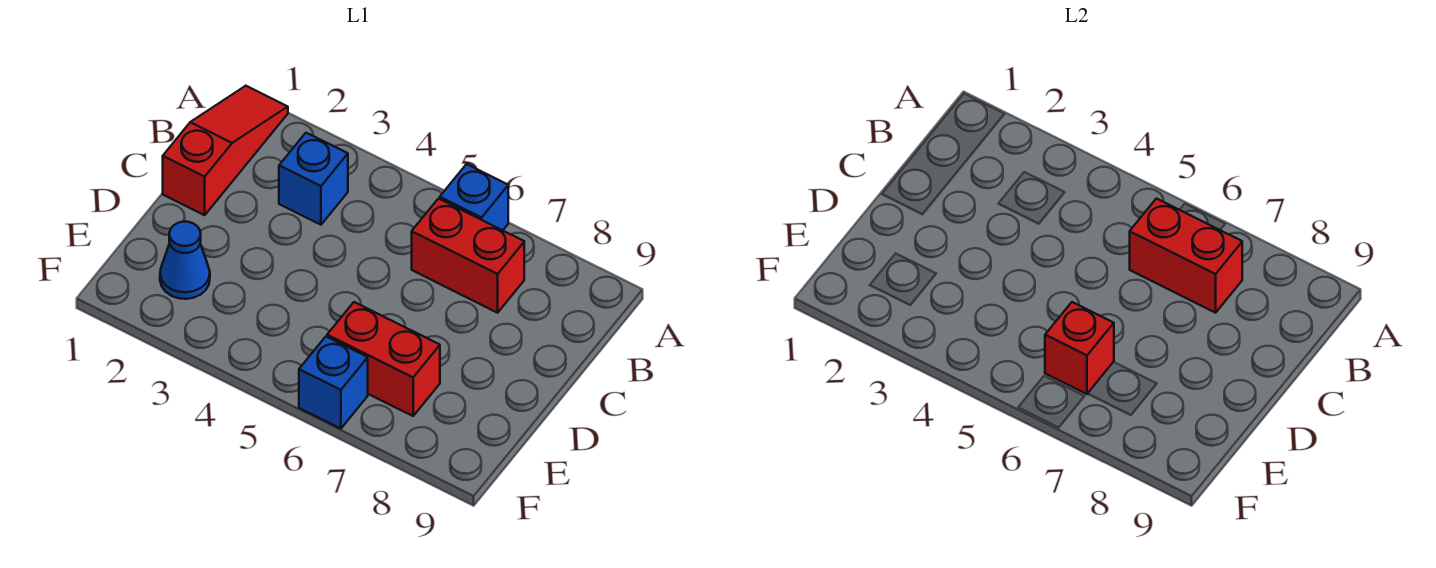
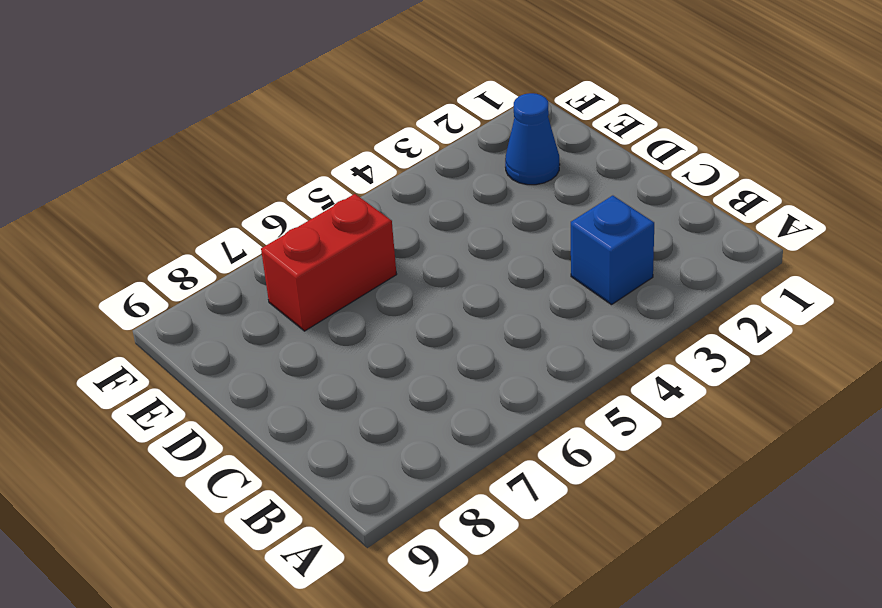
none -> red slope A1:C1 level 1 top C
none -> blue brick A6 level 1

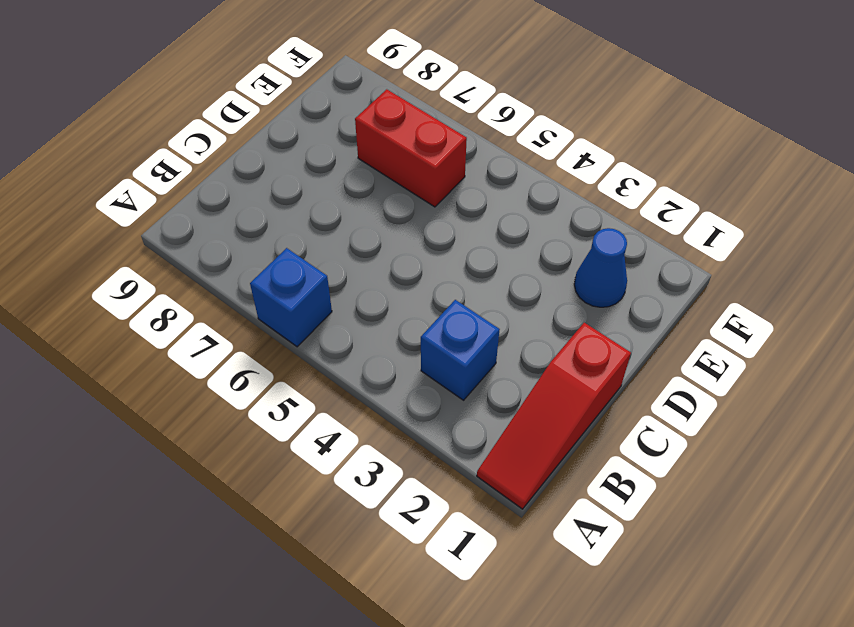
none -> red brick B6:B7 level 1
none -> blue brick F6 level 1

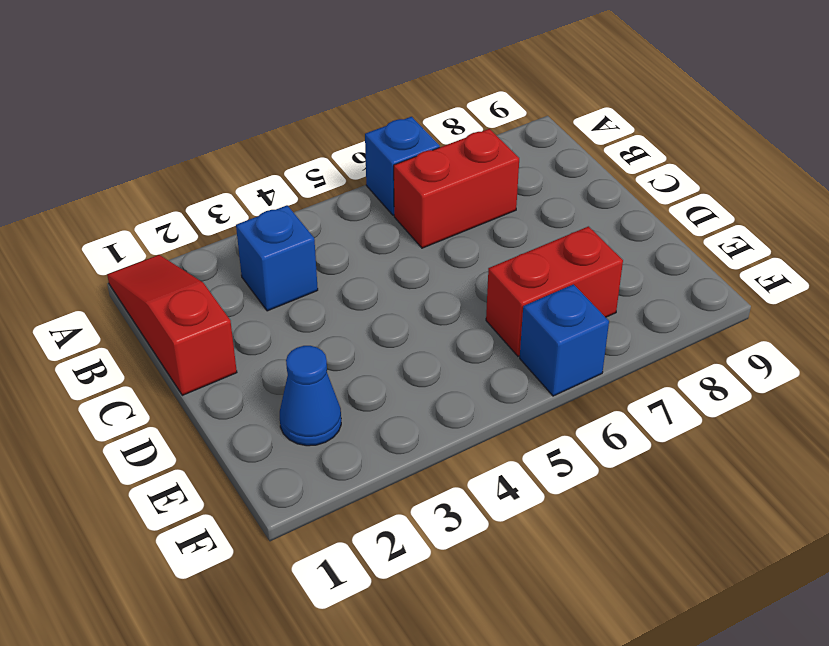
none -> red brick B6:B7 level 2
none -> red brick E6 level 2

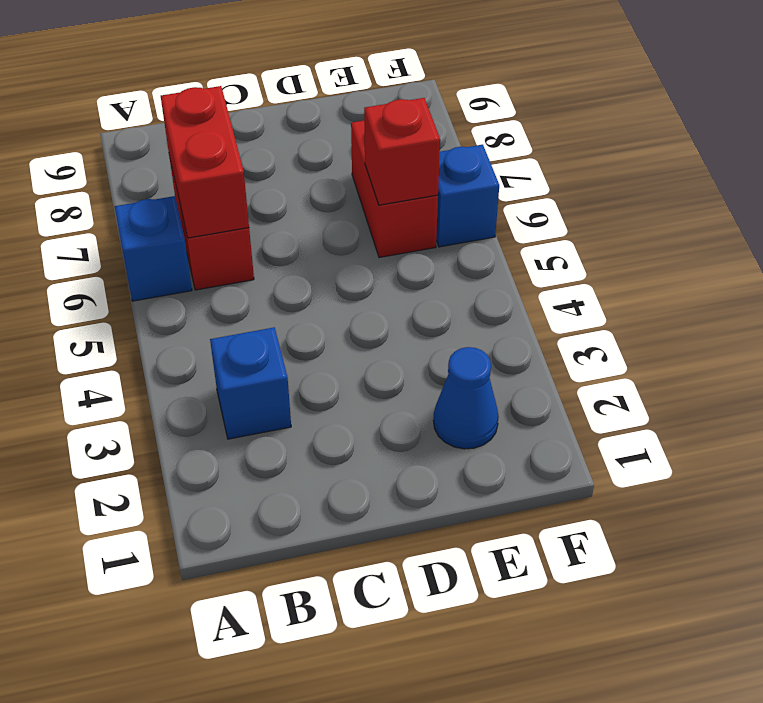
none -> red slope A1:C1 level 1 top C

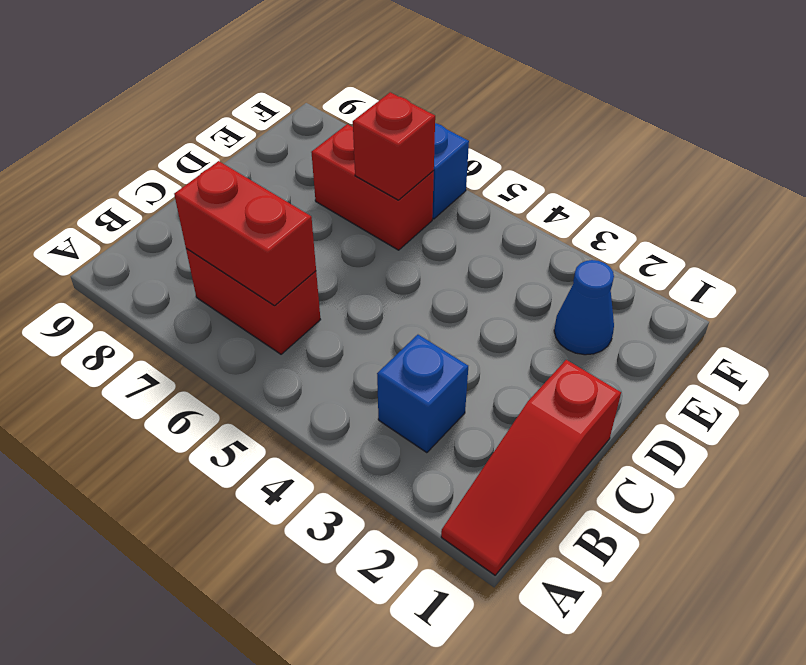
none -> blue brick A6 level 1

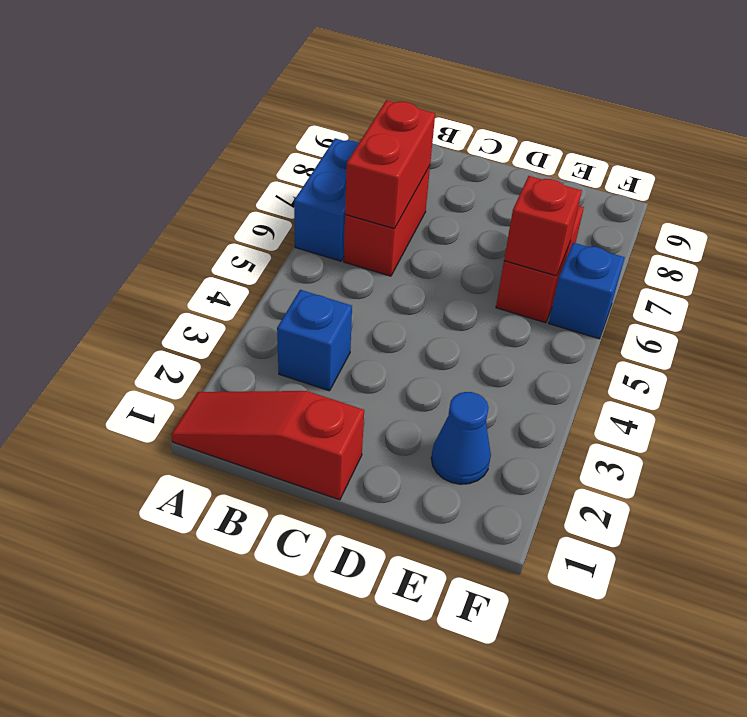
blue brick A6:A7 level 1 -> blue brick A6 level 1

